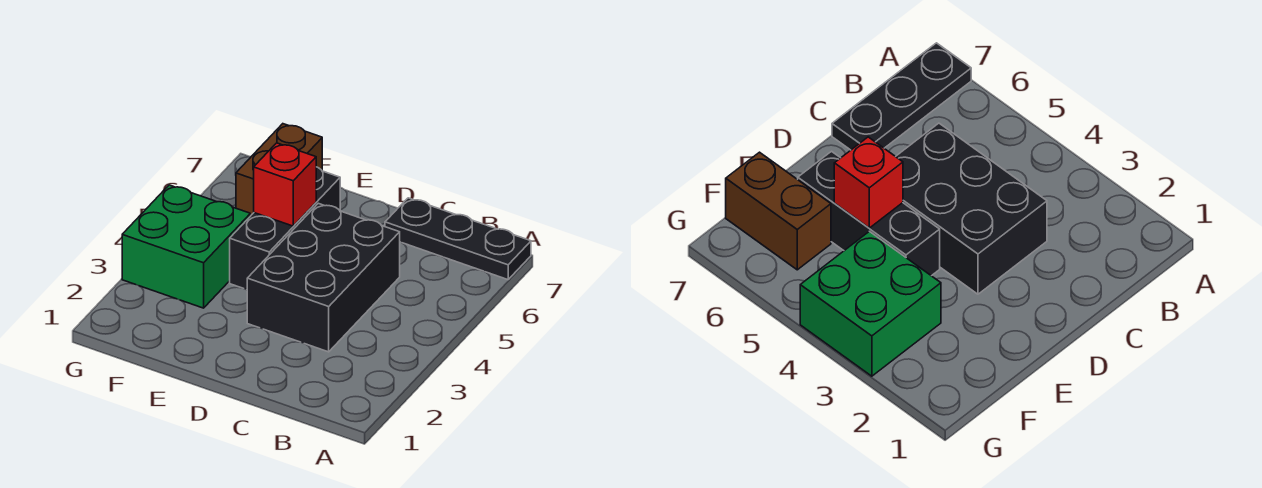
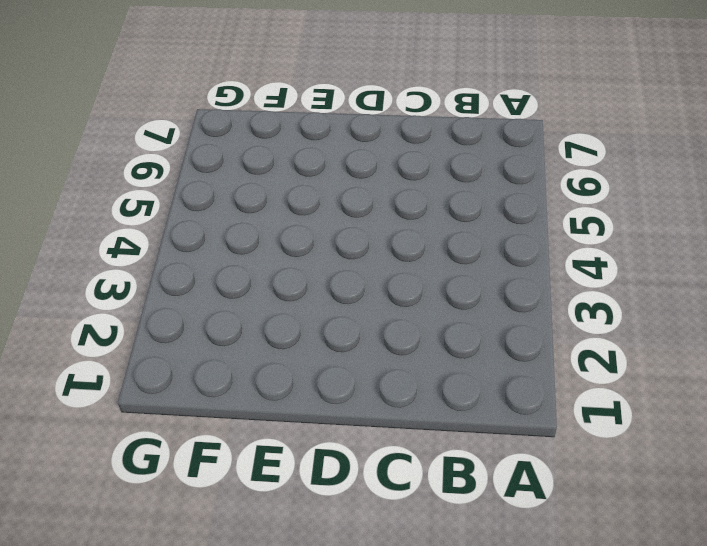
none -> black plate A7:C7 level 1
none -> black brick C3:D5 level 1

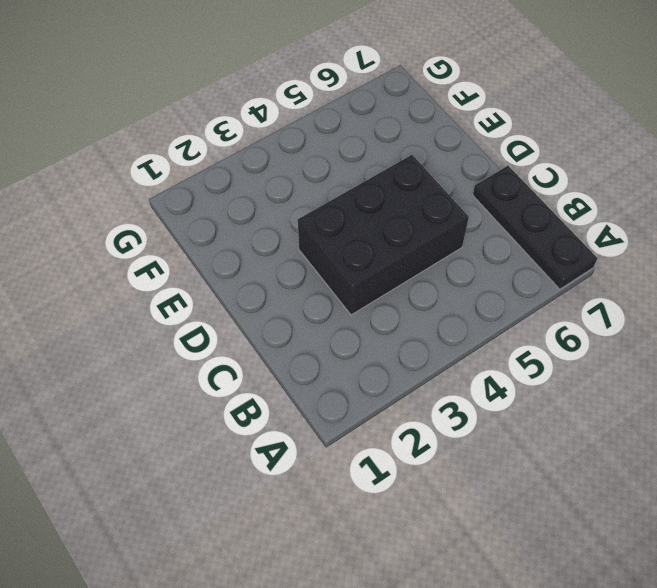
none -> black brick E4:E6 level 1
none -> green brick F3:G4 level 1

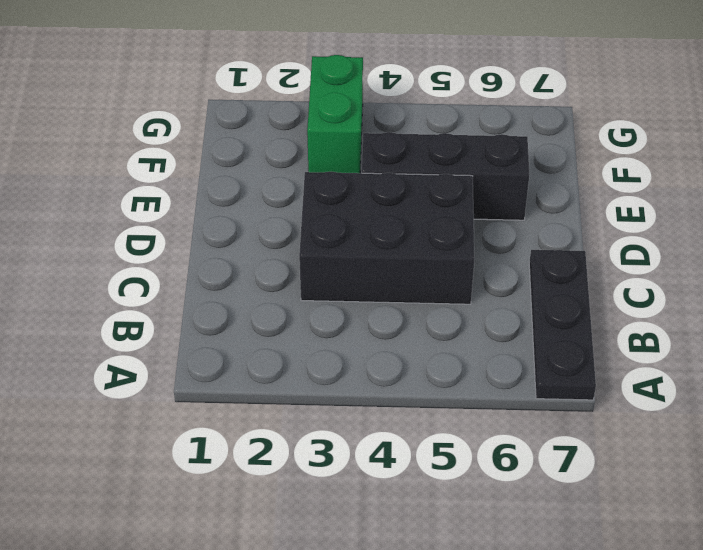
green brick F3:G3 level 1 -> green brick F3:G4 level 1
none -> brown brick F6:F7 level 1
none -> red brick E5 level 2

